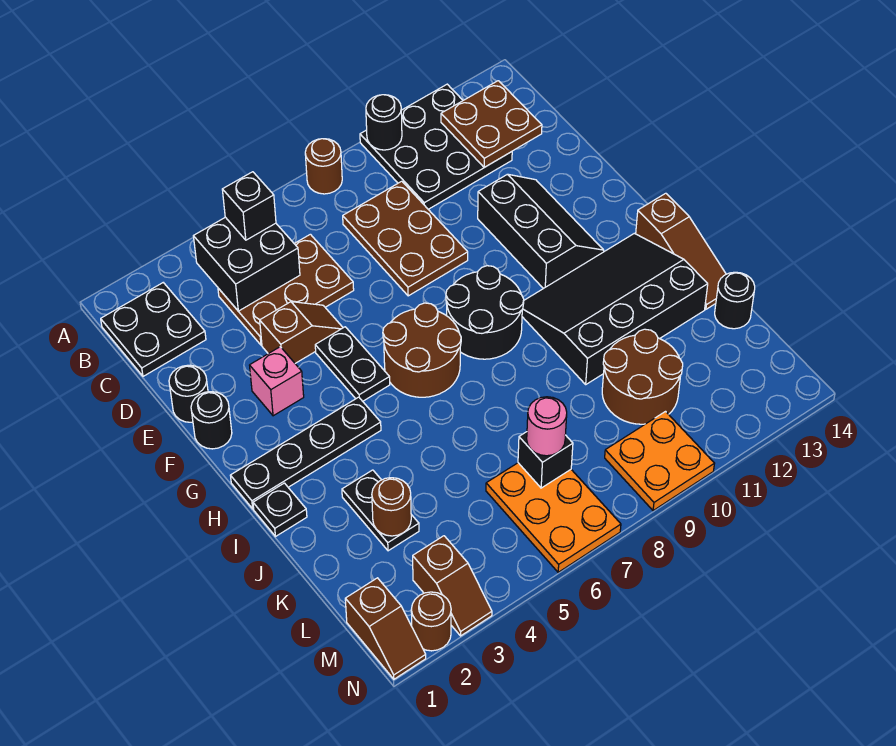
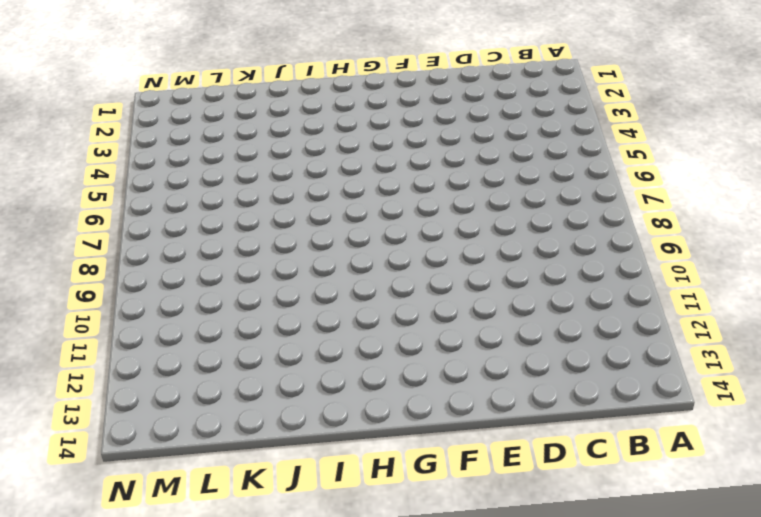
none -> brown round brick A8 level 1
none -> black plate A10:C12 level 1
none -> black plate B1:C2 level 1
none -> brown plate C4:D6 level 1

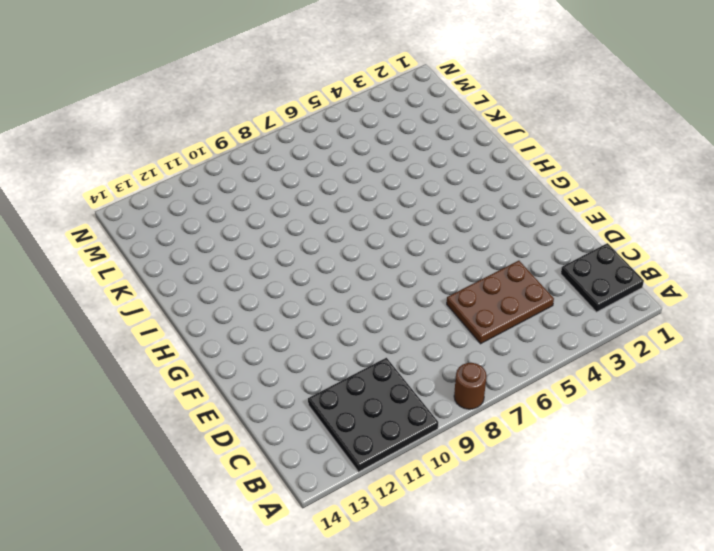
none -> brown plate C8:E9 level 1
none -> black round brick E1 level 1
none -> brown slope E4:E5 level 1 top 4
none -> black slope E11:G12 level 1 top 11

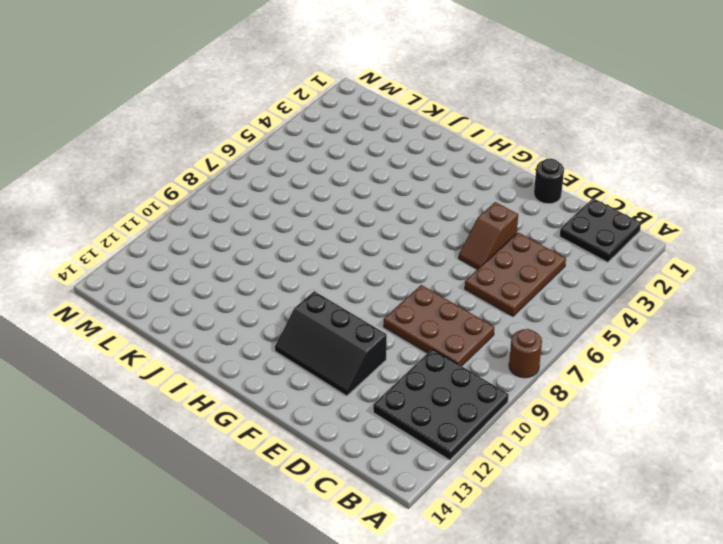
none -> black round brick F1 level 1
none -> pink brick F3 level 1
none -> black plate F5:G5 level 1
none -> brown round brick G6:H7 level 1

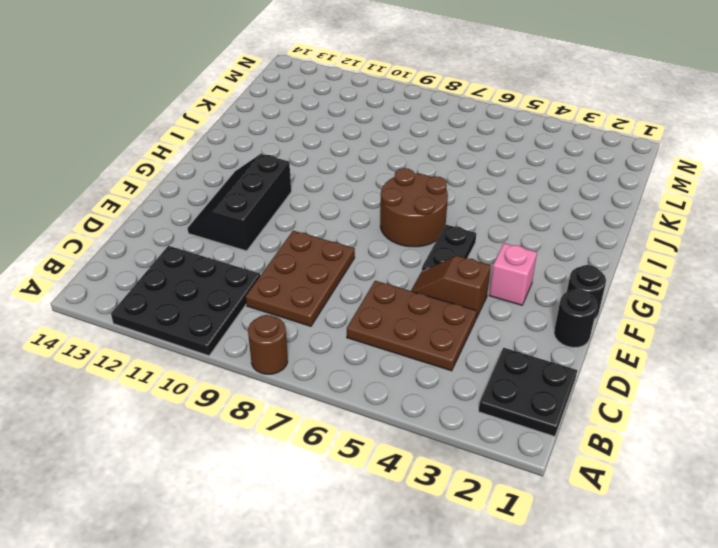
none -> black round brick G8:H9 level 1
none -> black plate H1:H4 level 1
none -> black slope H10:J13 level 1 top J
none -> brown slope H14:J14 level 1 top H

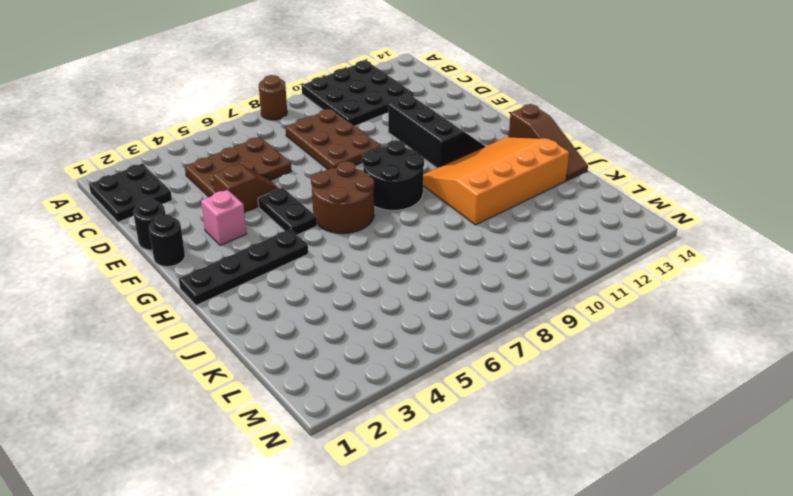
orange slope H10:J13 level 1 top J -> black slope H10:J13 level 1 top J
none -> black plate I1 level 1
none -> black plate J3:K3 level 1
none -> brown round brick K10:L11 level 1
none -> black round brick K14 level 1

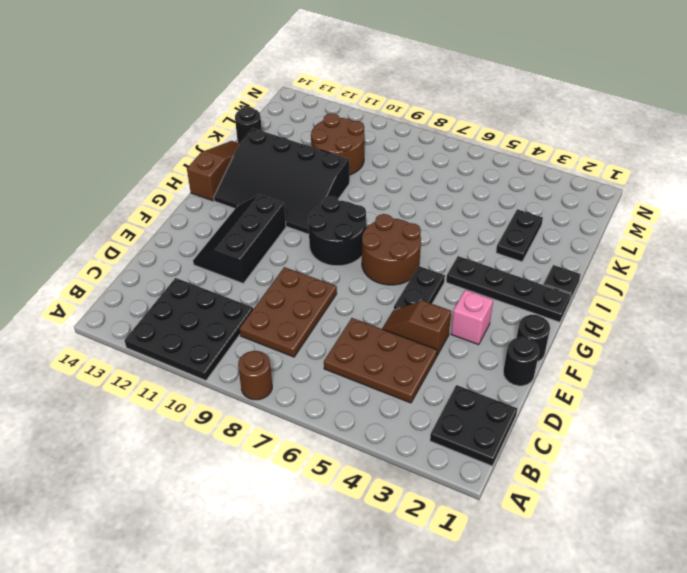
none -> orange plate L6:N7 level 1
none -> brown slope M1:N1 level 1 top M
none -> brown slope M3:N3 level 1 top M
none -> orange plate M9:N10 level 1

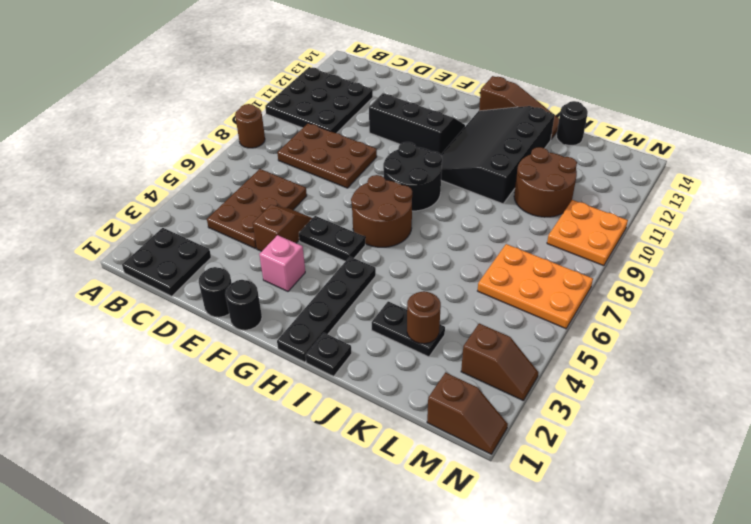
none -> brown round brick N2 level 1
none -> black round brick A10 level 2
none -> black brick B4:C5 level 2
none -> brown plate B12:C13 level 2

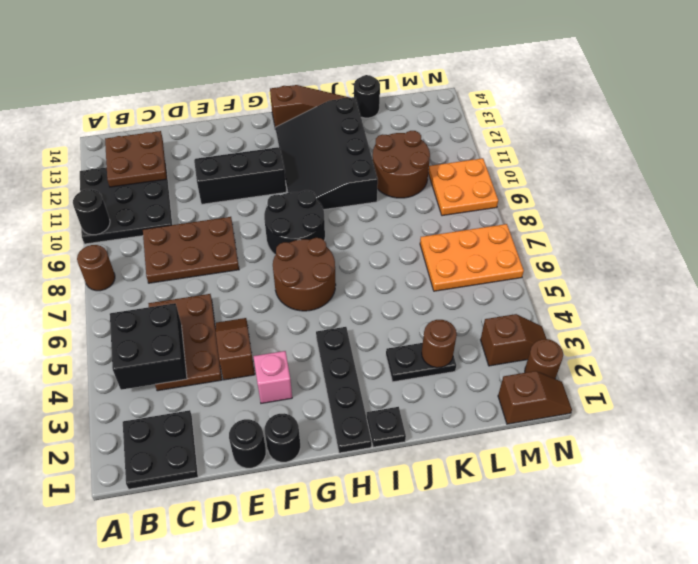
none -> black plate F5:G5 level 1
none -> black brick L7 level 2
none -> black brick B5 level 3
none -> pink round brick L7 level 3

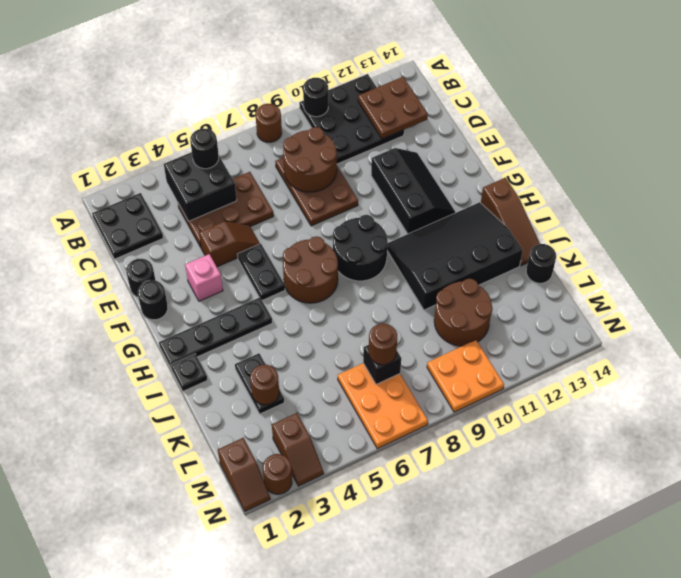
black round brick B5 level 3 -> black brick B5 level 3
brown round brick C8:D9 level 2 -> none
brown round brick L7 level 3 -> pink round brick L7 level 3

